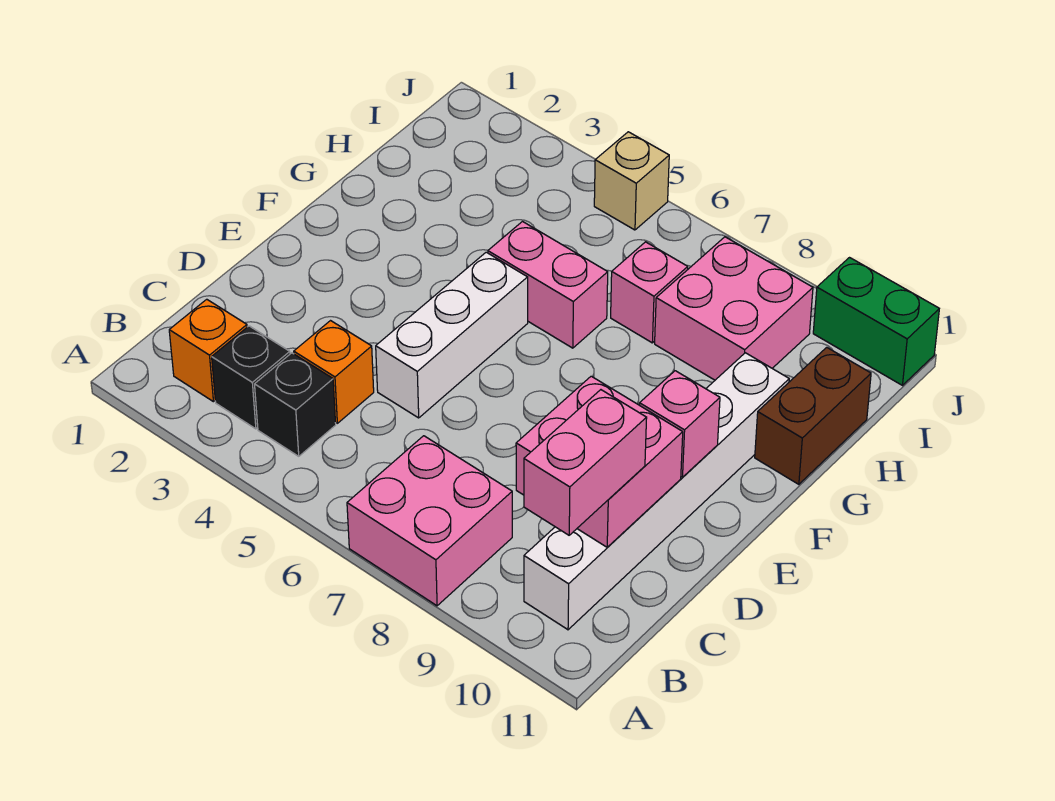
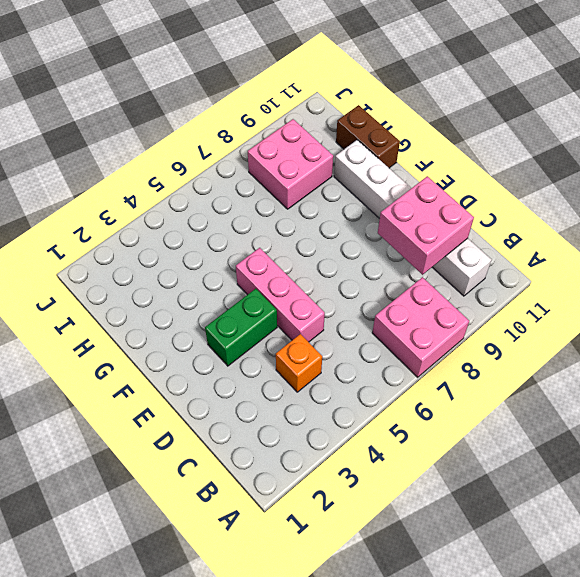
pink brick D5:F5 level 1 -> white brick D5:F5 level 1
green brick E3:E4 level 1 -> green brick J10:J11 level 1
none -> orange brick B2 level 1
none -> black brick B3 level 1
none -> black brick B4 level 1

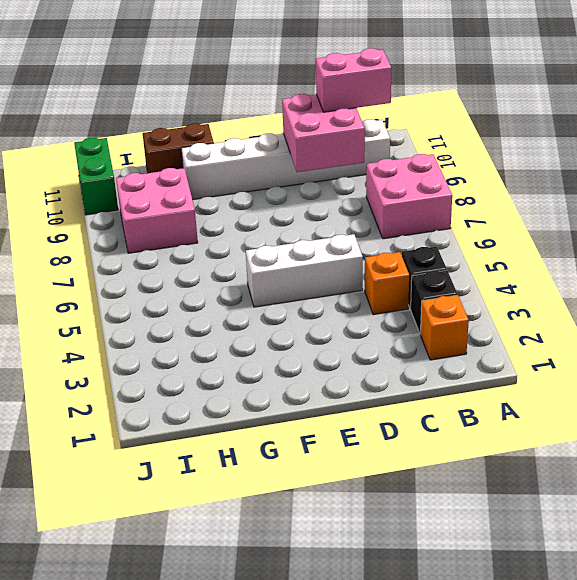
none -> pink brick G5:G6 level 1
none -> pink brick H7 level 1
none -> tan brick J5 level 1

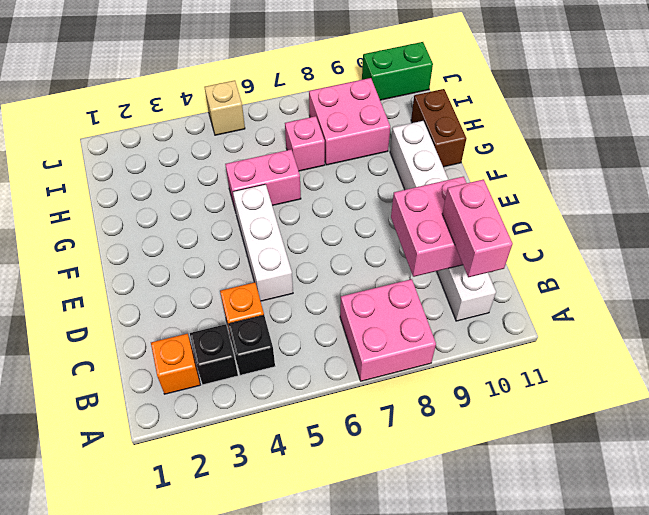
none -> pink brick E10 level 2

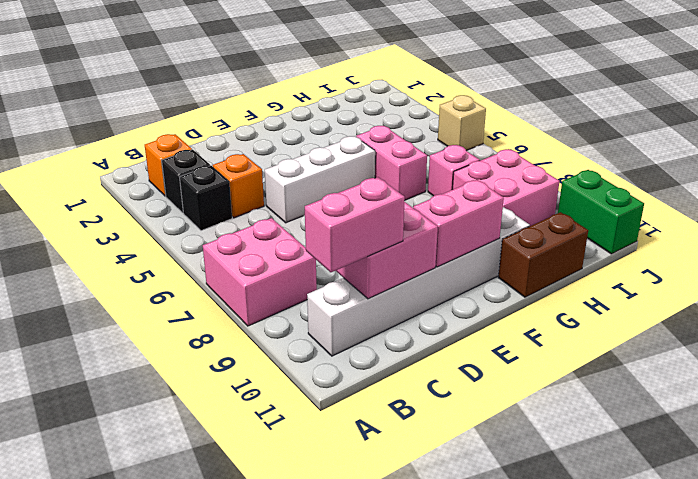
pink brick E10:F10 level 2 -> pink brick E10 level 2

